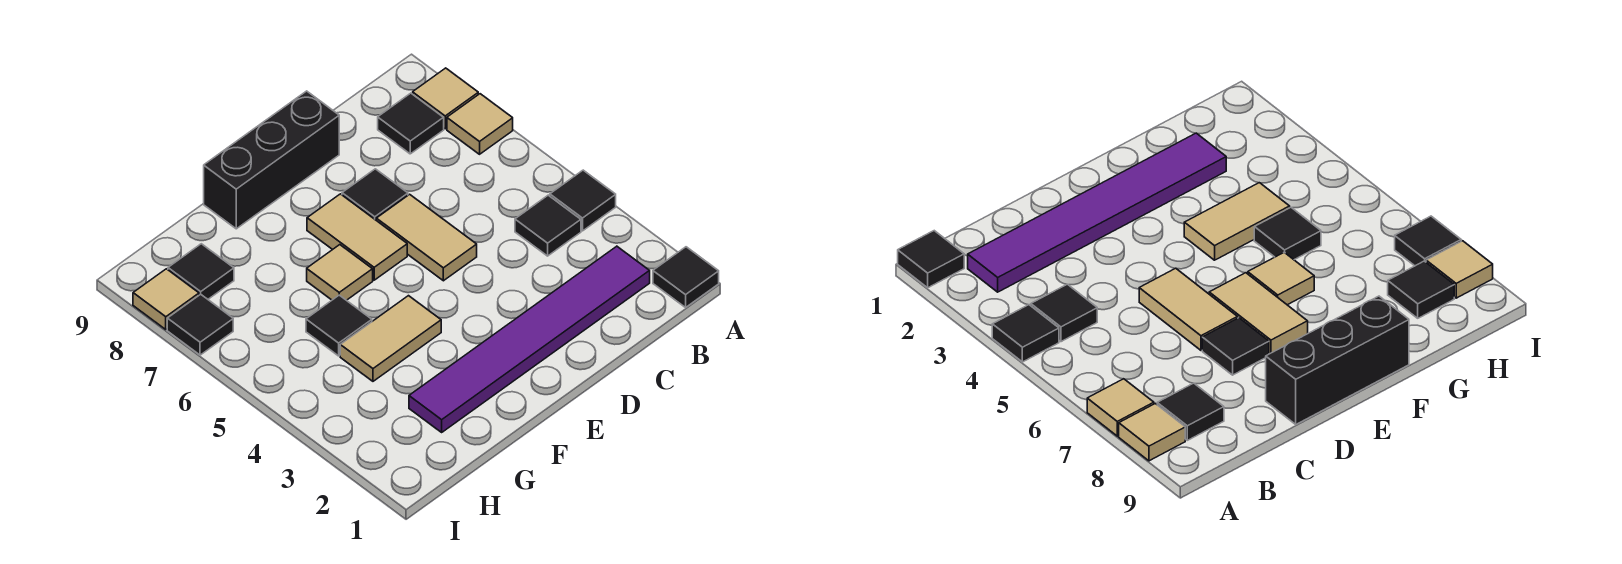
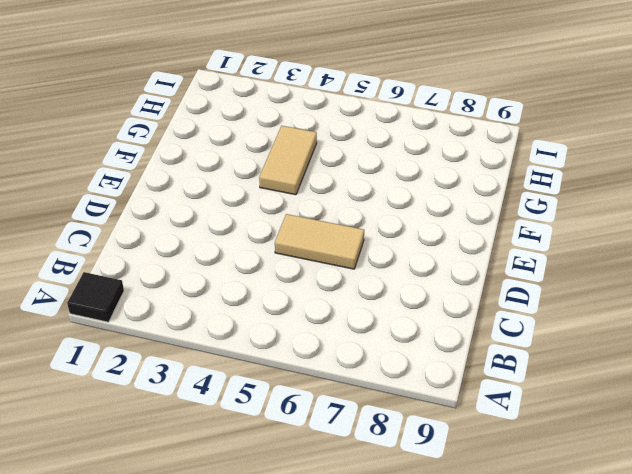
none -> black tile A4 level 1
none -> tan tile A7 level 1
none -> tan tile A8 level 1

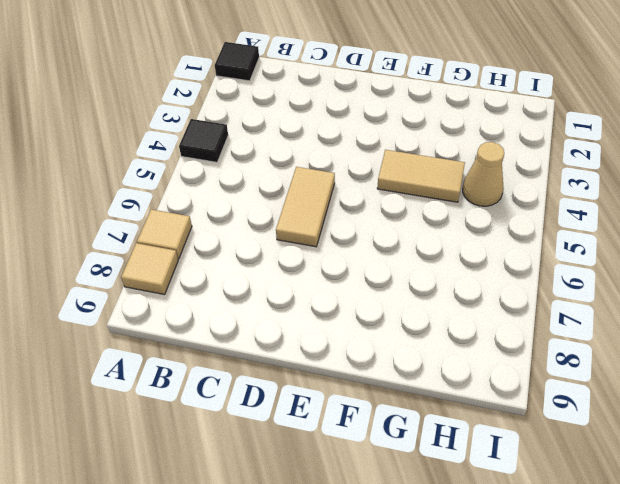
tan cone H4 level 1 -> none
none -> purple tile B2:G2 level 1
none -> black tile B4 level 1
none -> black tile B8 level 1

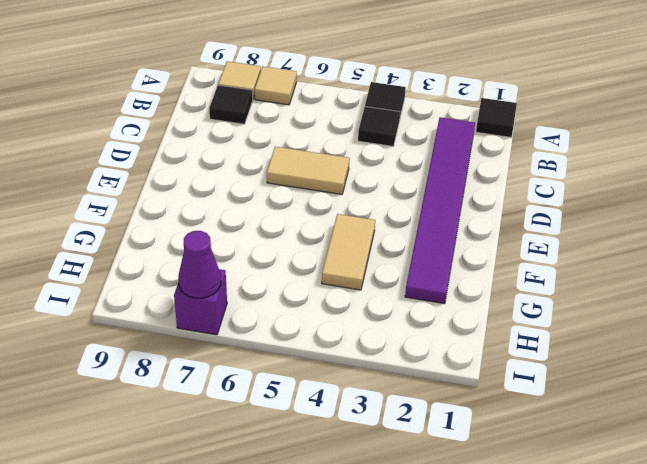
purple brick I7 level 1 -> black tile I7 level 1
purple cone I7 level 2 -> none
none -> black tile D7 level 1
none -> black brick D9:F9 level 1
none -> tan tile E6:E7 level 1

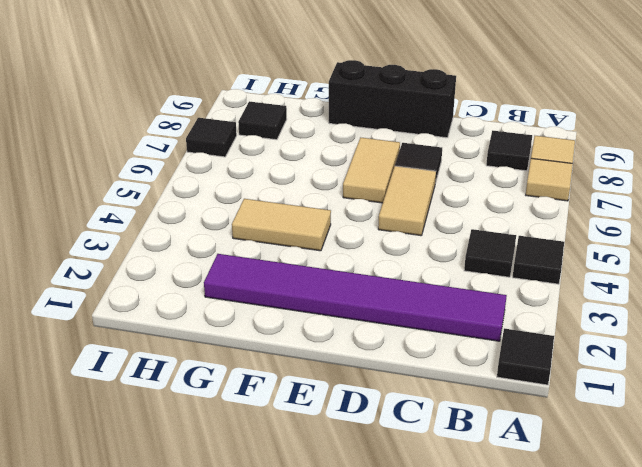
none -> tan tile F6 level 1
none -> black tile G5 level 1
none -> tan tile I8 level 1

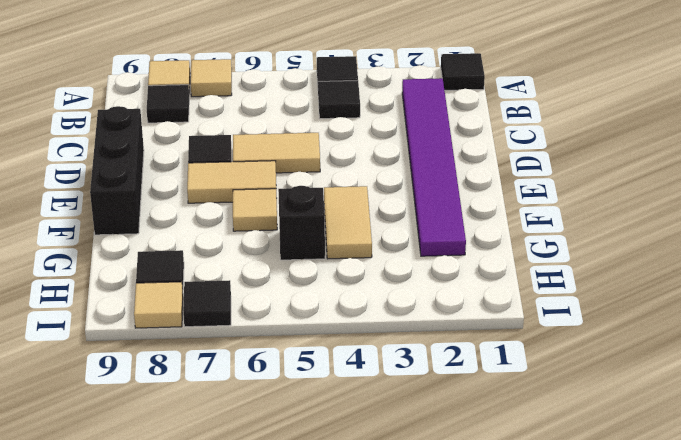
black brick G5 level 1 -> black tile G5 level 1

